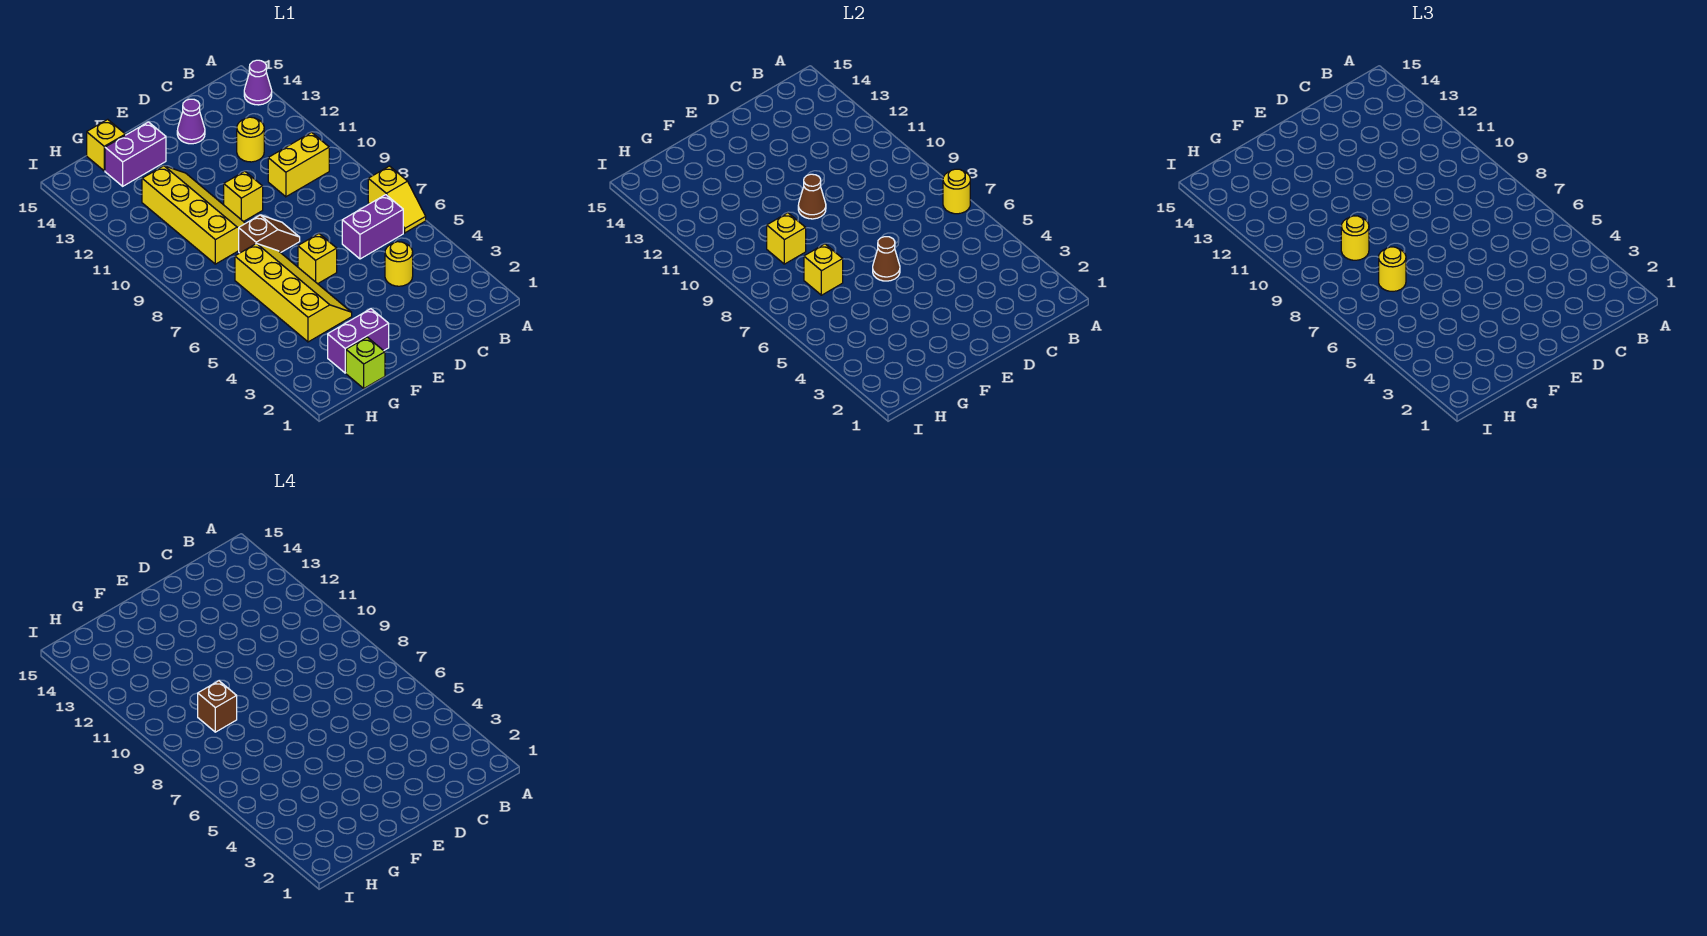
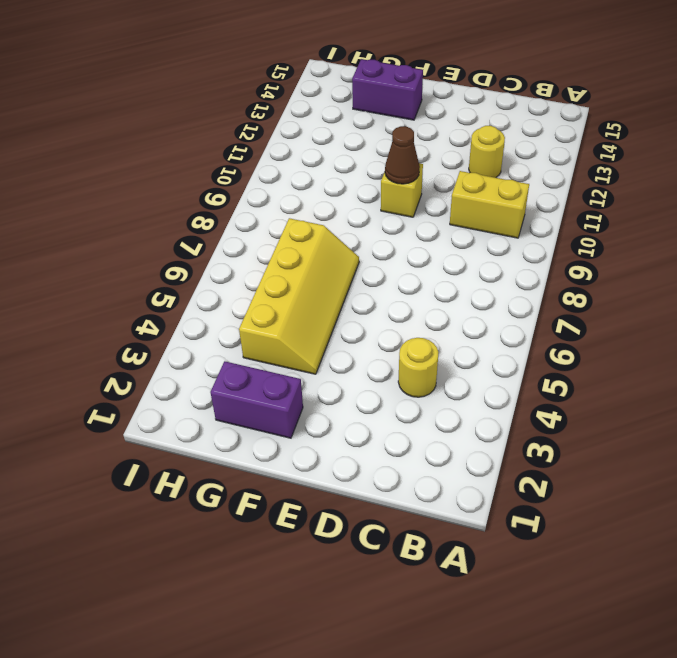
none -> yellow slope A6:A7 level 1 top 7
none -> purple cone A14 level 1
none -> purple brick B6:C6 level 1

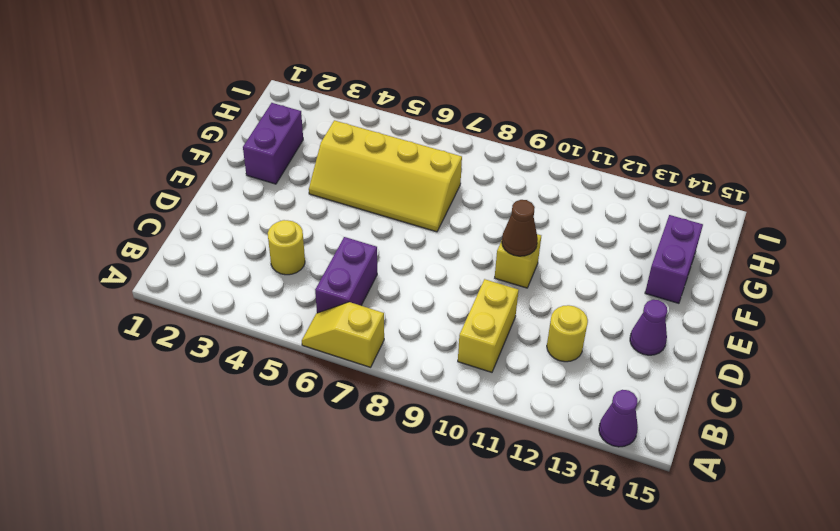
none -> yellow brick E6 level 1
none -> brown slope E8:F8 level 1 top F
none -> yellow slope F9:G12 level 1 top G

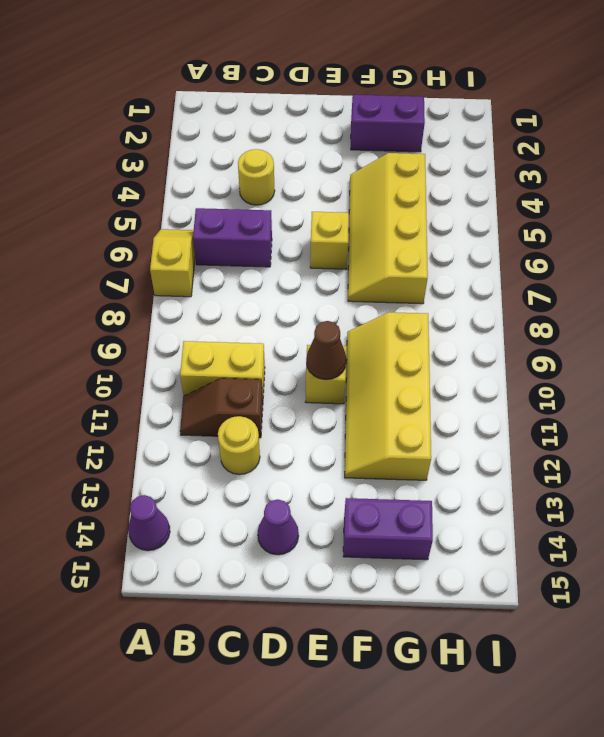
brown slope B11:C11 level 1 top C -> brown slope E8:F8 level 1 top F
none -> lime brick G1 level 1
none -> yellow brick G15 level 1
none -> yellow round brick A7 level 2

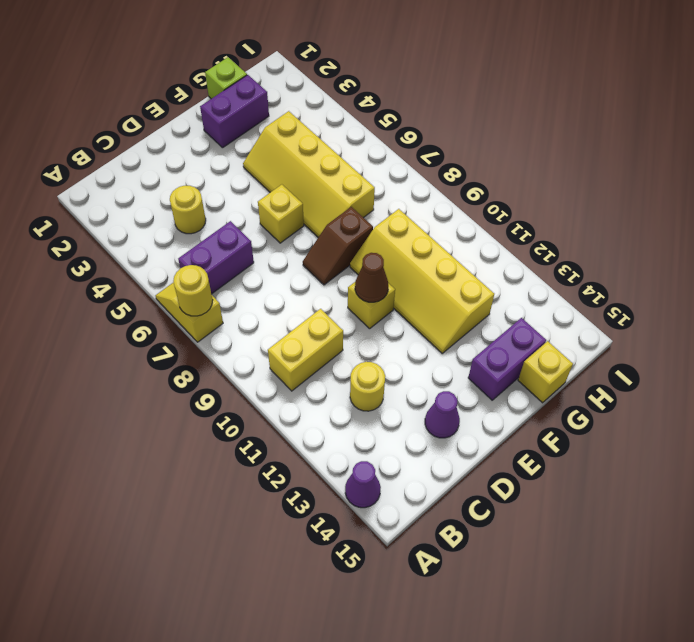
none -> brown cone E6 level 2
none -> yellow brick G7 level 2
none -> yellow brick G9 level 2

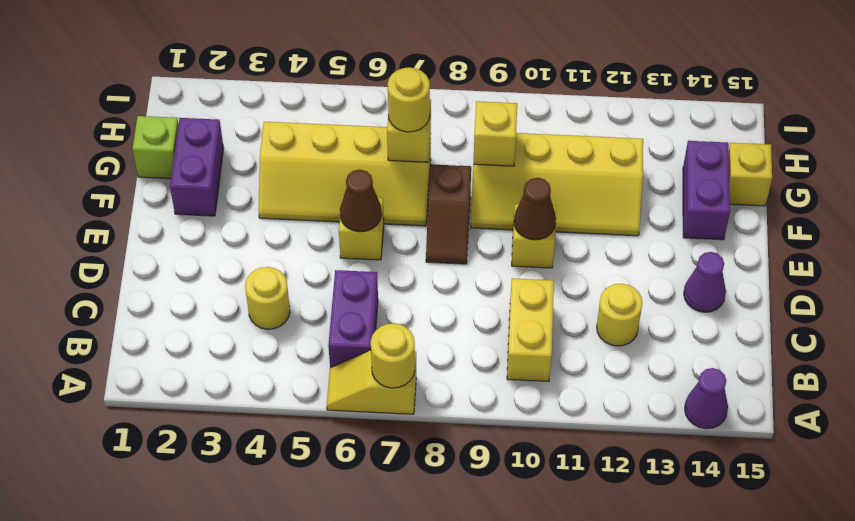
none -> yellow round brick G9 level 3
none -> brown brick G9 level 4

